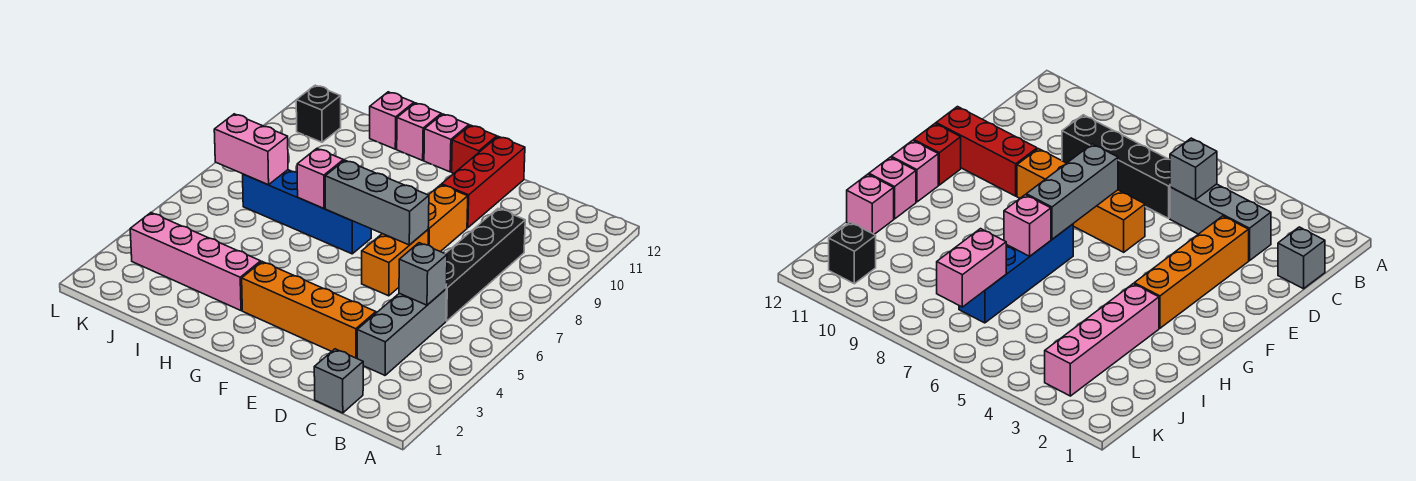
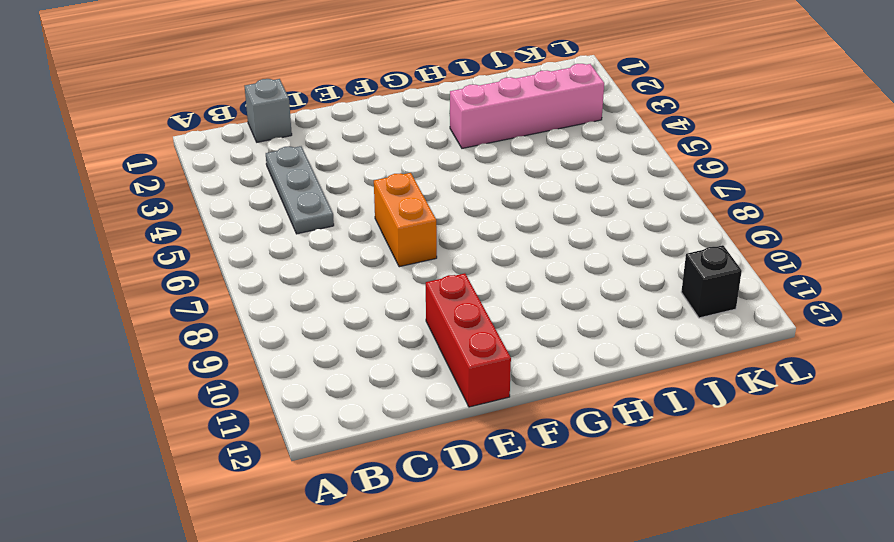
grey plate C3:C5 level 1 -> grey brick C3:C5 level 1
none -> black brick C6:C9 level 1
none -> orange brick D3:G3 level 1
none -> orange brick E8:E9 level 1

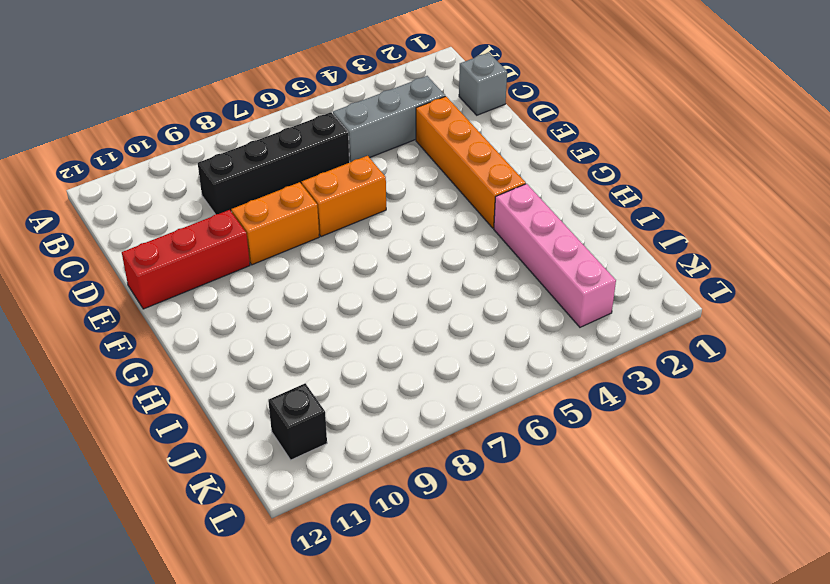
none -> red brick F12 level 1
none -> blue brick G7:J7 level 1
none -> pink brick G12 level 1

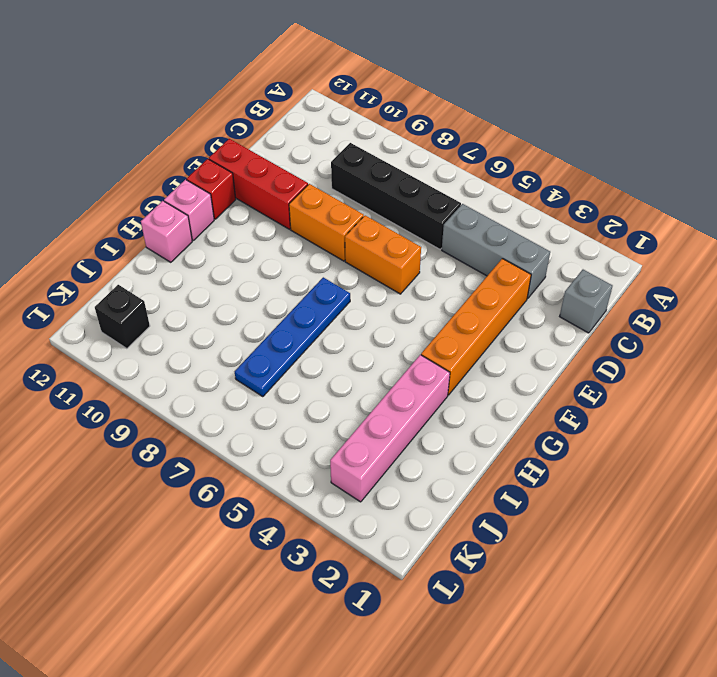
blue plate G7:J7 level 1 -> blue brick G7:J7 level 1
none -> pink brick I12 level 1
none -> grey brick C5 level 2
none -> grey brick E7:G7 level 2

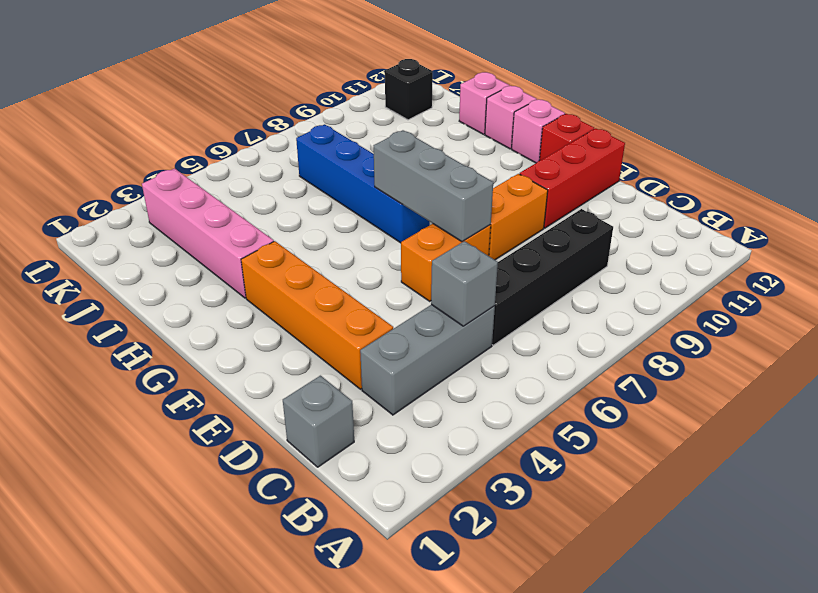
none -> pink brick H7 level 2
none -> pink brick J7:K7 level 2

